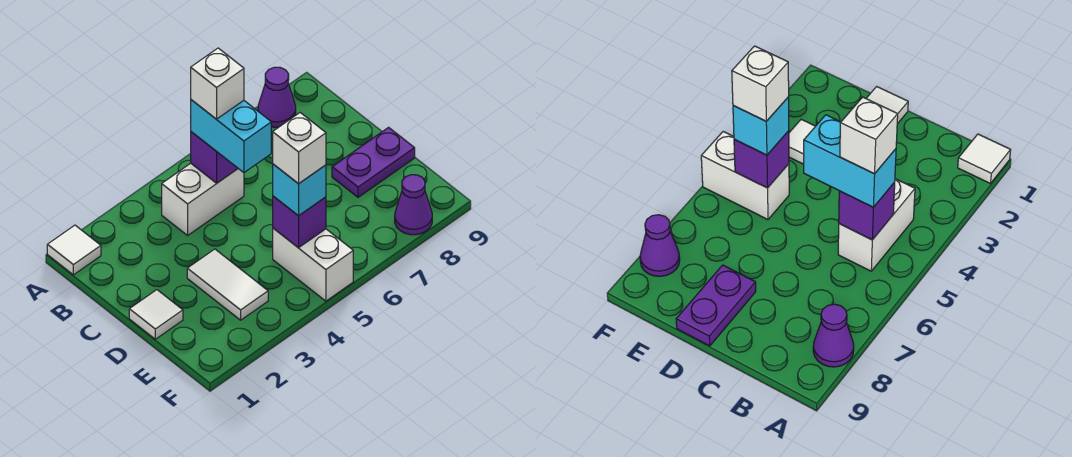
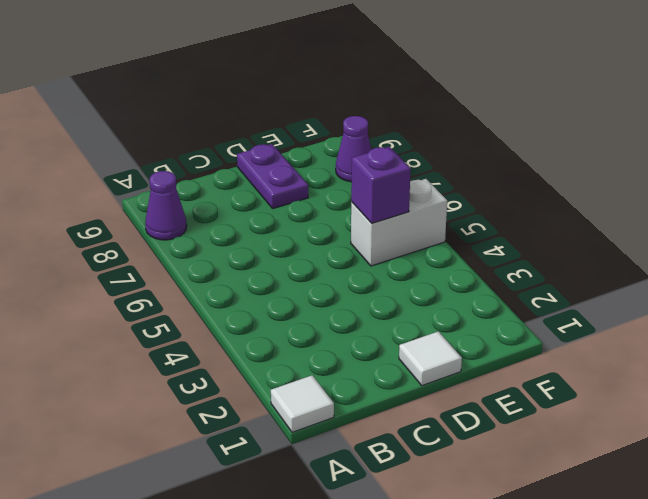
none -> white brick B4:B5 level 1
none -> white tile D3:E3 level 1
none -> purple brick B5 level 2

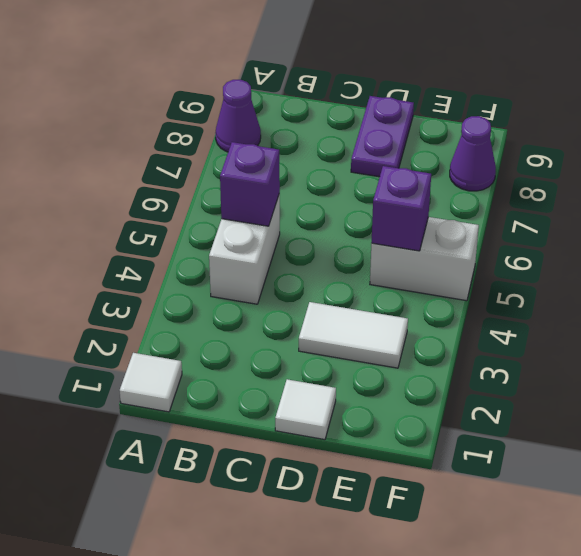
none -> cyan brick B5:C5 level 3
none -> cyan brick E5 level 3
none -> white brick B5 level 4

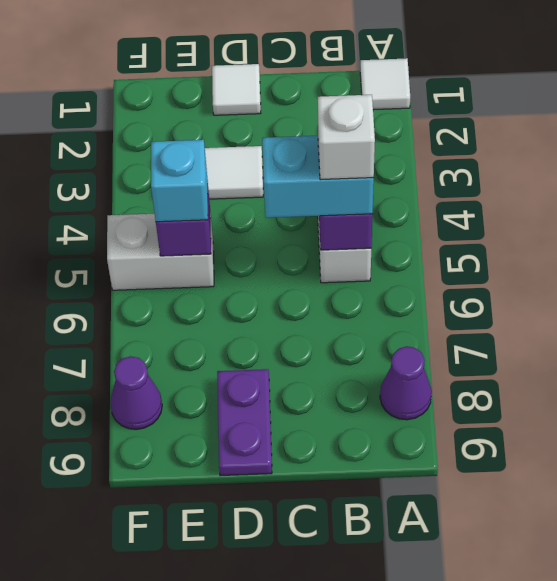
none -> white brick E5 level 4

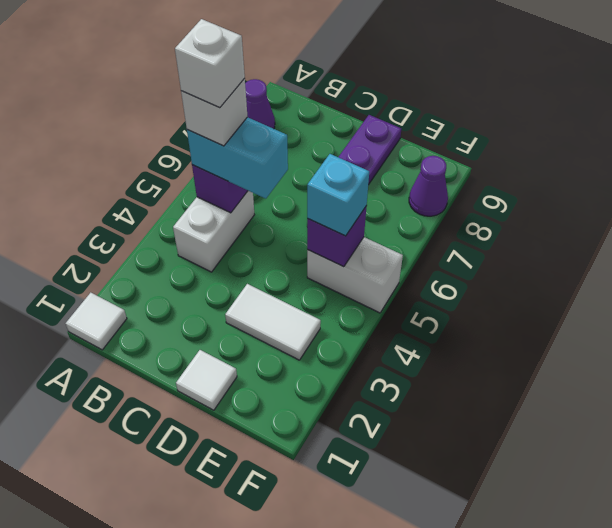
white brick B5 level 5 -> white brick E5 level 4

